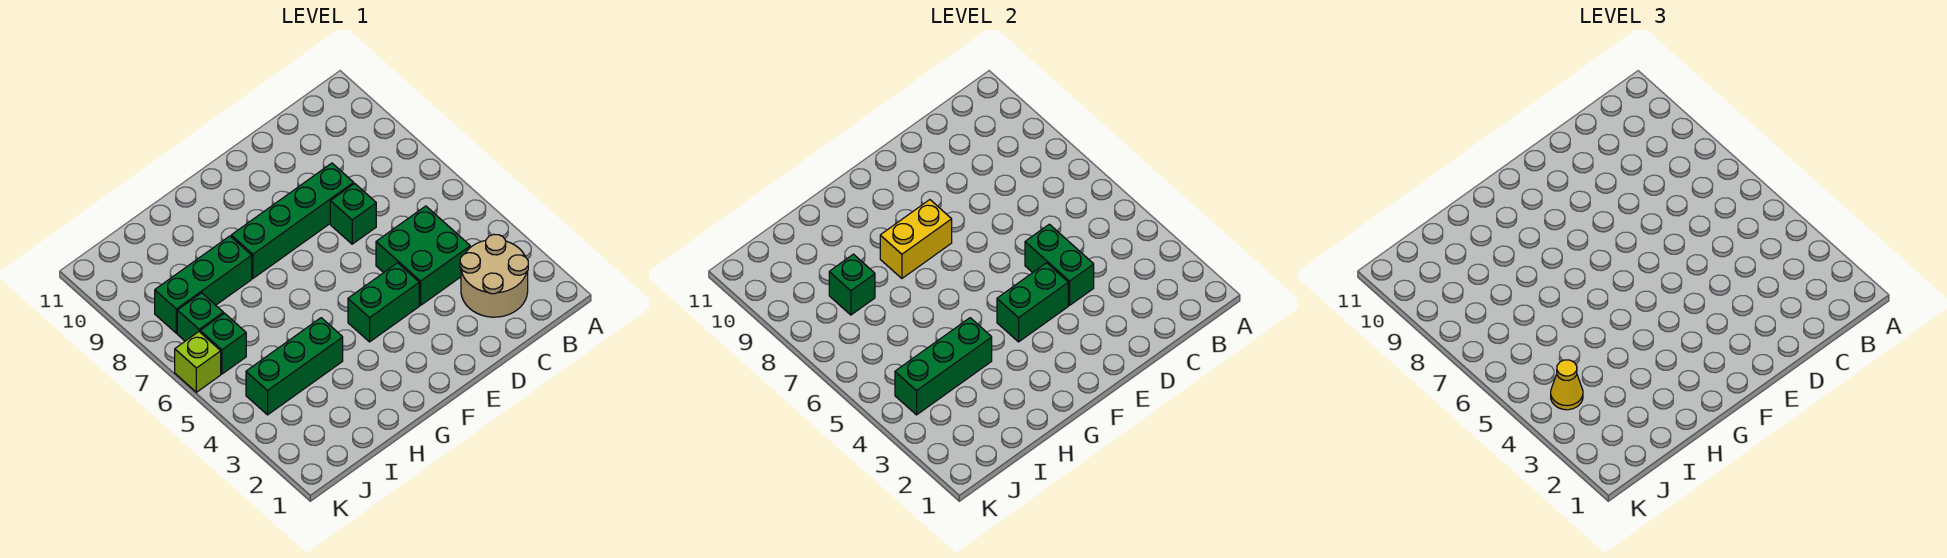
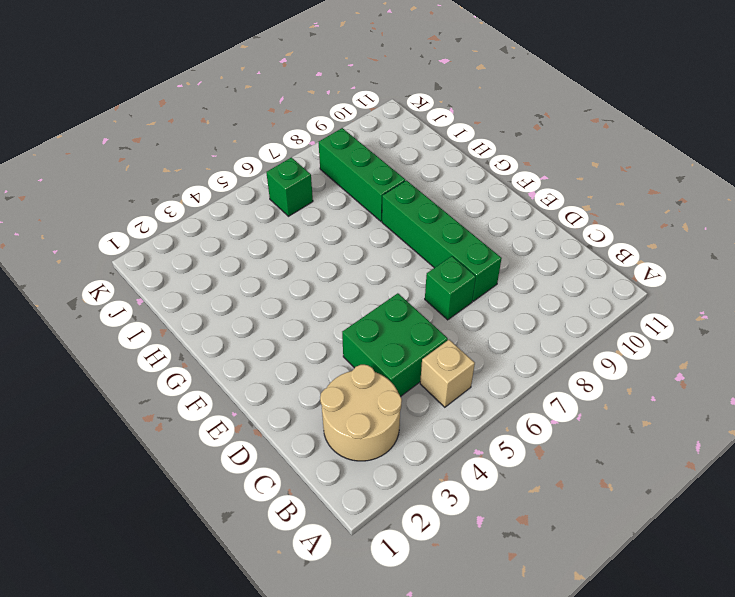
tan brick B5 level 1 -> none
none -> green brick E4:F4 level 1
none -> green brick H4:J4 level 1
none -> green brick J7 level 1

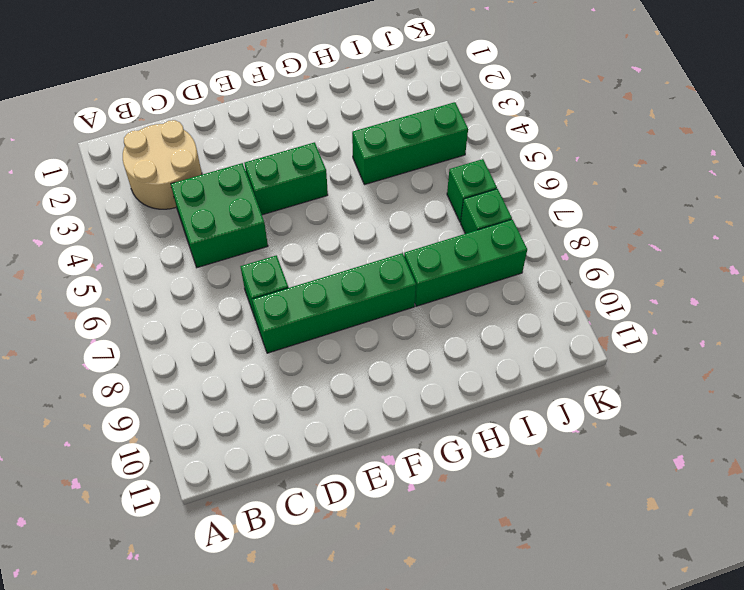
none -> lime brick K6 level 1
none -> green brick D4:D5 level 2
none -> green brick E4:F4 level 2

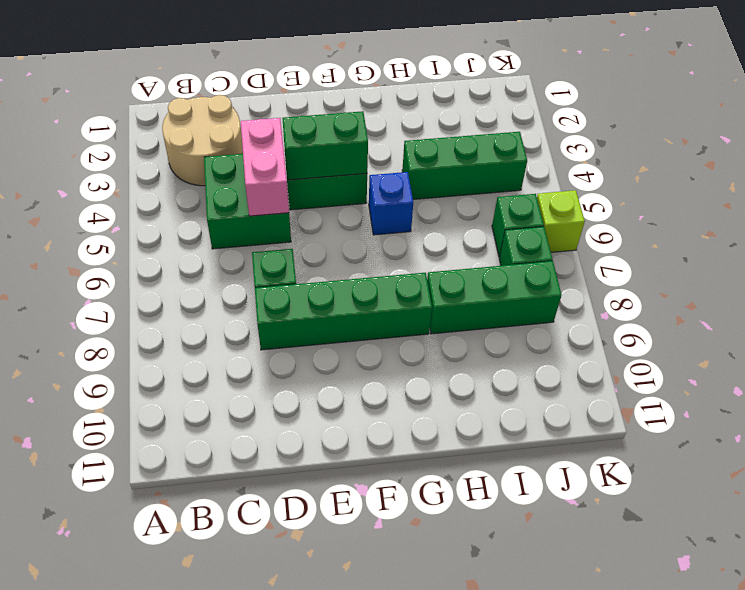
pink brick D4:D5 level 2 -> green brick D4:D5 level 2
blue brick G5 level 1 -> none
none -> yellow brick F8:G8 level 2
none -> green brick H4:J4 level 2
none -> green brick I8 level 2

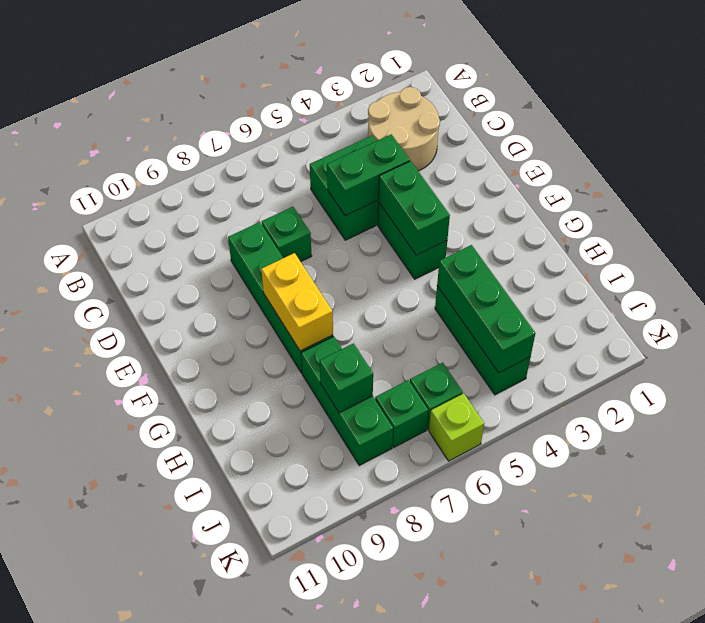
none -> yellow cone J4 level 3

